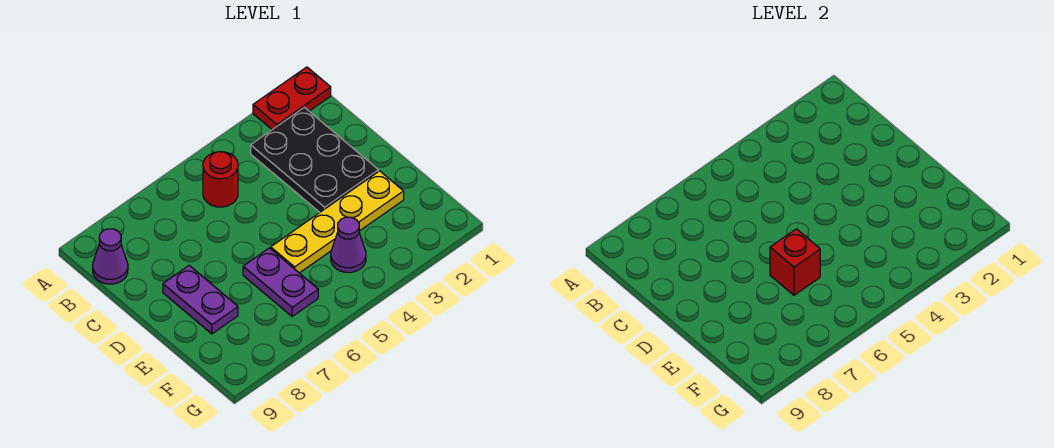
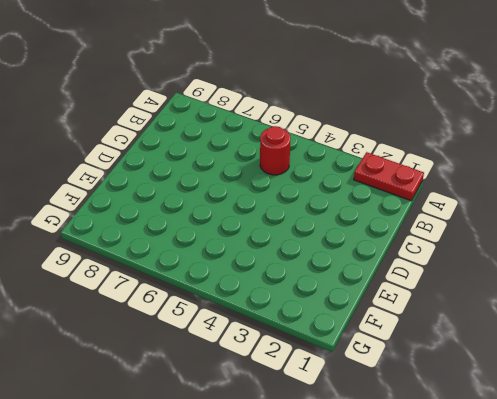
none -> black plate B2:D3 level 1
none -> purple cone B9 level 1

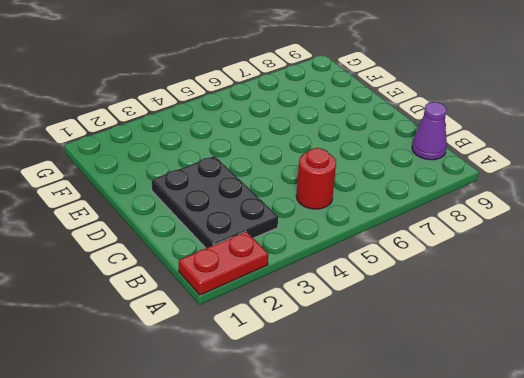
none -> purple plate D8:E8 level 1
none -> yellow plate E2:E5 level 1

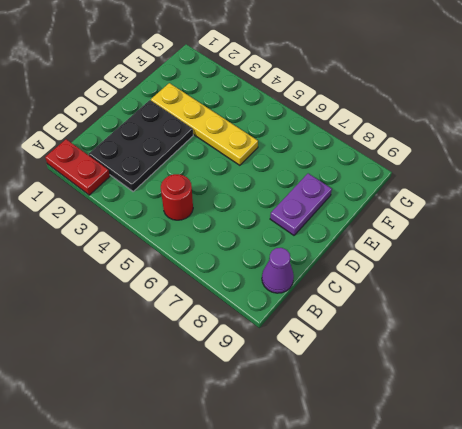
none -> purple plate E6:F6 level 1
none -> purple cone F4 level 1

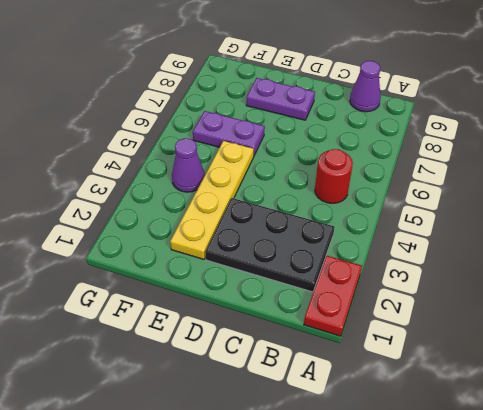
none -> red brick E6 level 2

